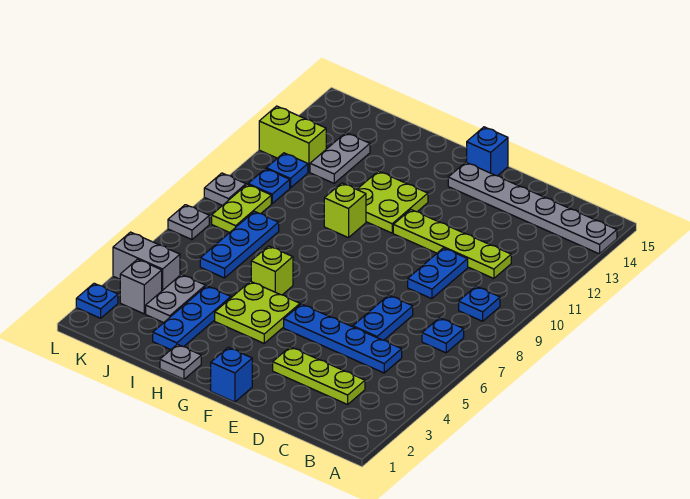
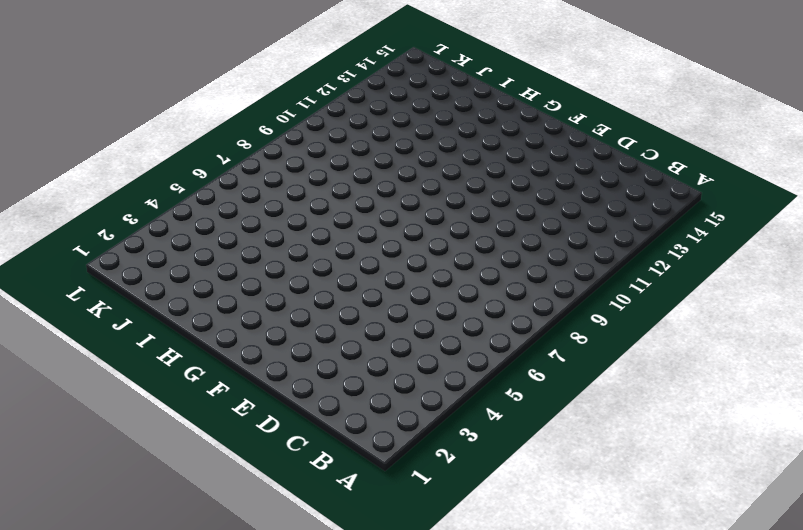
none -> grey plate A14:F14 level 1
none -> blue plate B7 level 1
none -> blue plate B9 level 1

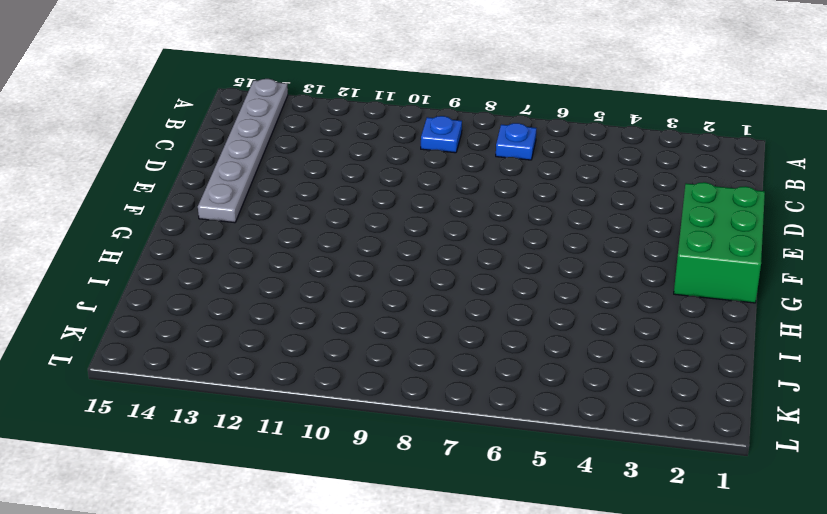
green brick E1:G2 level 1 -> blue brick F1 level 1
none -> lime plate C3:E3 level 1
none -> blue plate C5:F5 level 1
none -> lime plate C11:F11 level 1

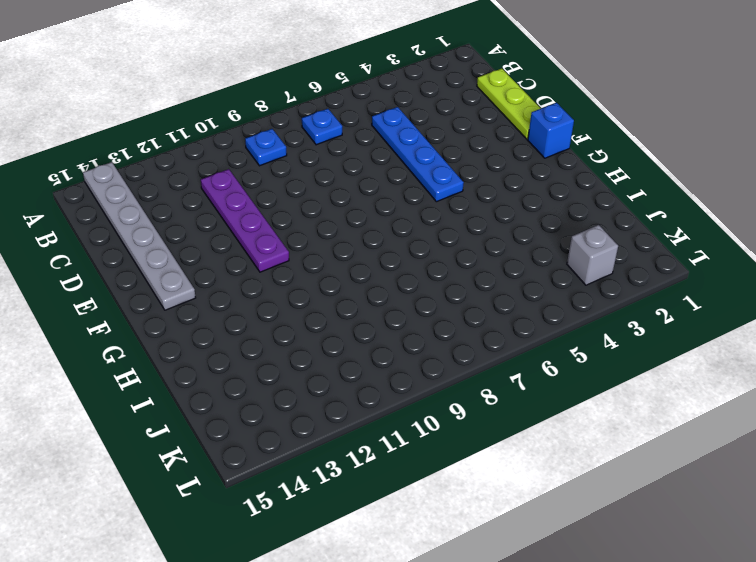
lime plate C1:E1 level 1 -> lime plate C3:E3 level 1
purple plate C11:F11 level 1 -> lime plate C11:F11 level 1
none -> blue plate D6:D7 level 1
none -> blue plate D9:D10 level 1
none -> blue brick F15 level 1

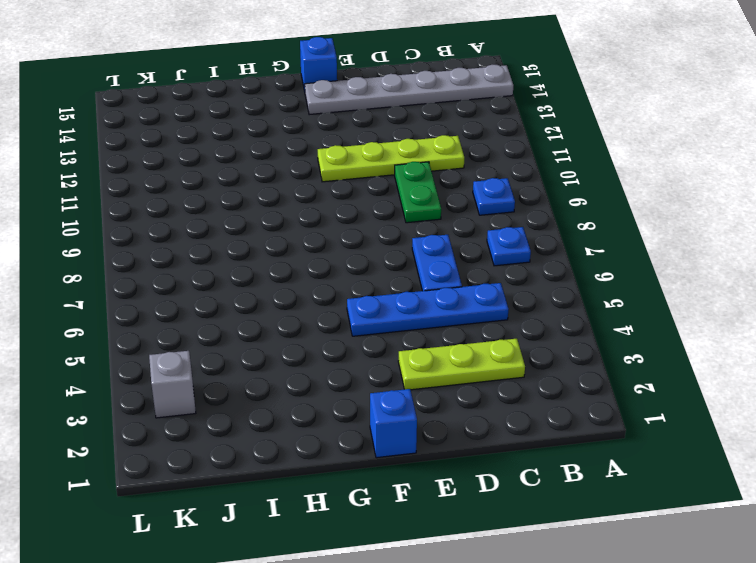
green plate D9:D10 level 1 -> blue plate D9:D10 level 1
none -> lime plate G4:H5 level 1
none -> lime plate G11:H12 level 1
none -> grey plate H1 level 1

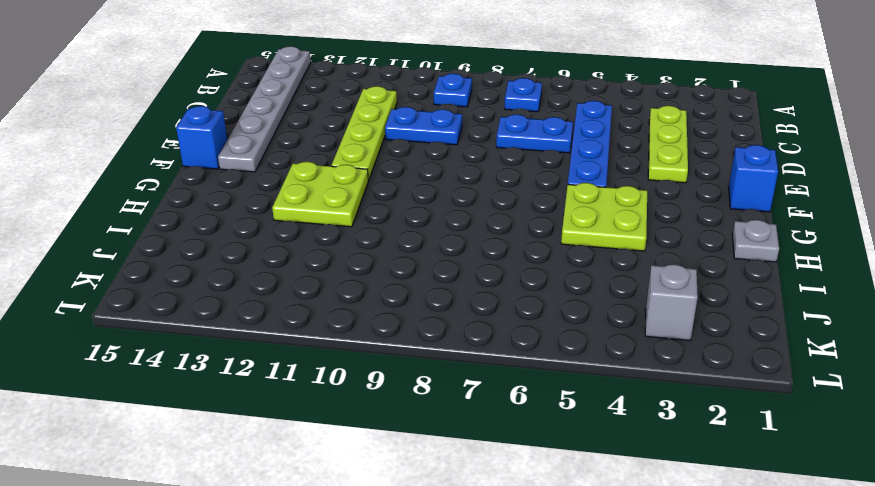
none -> lime brick H6 level 1
none -> lime brick H10 level 1
none -> blue plate I2:I4 level 1

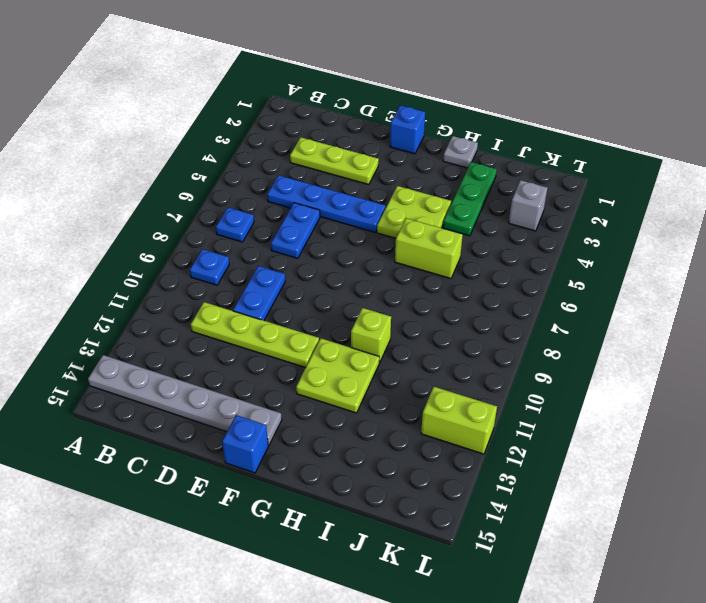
lime brick H6:I6 level 1 -> lime brick H6 level 1
green plate I2:I4 level 1 -> blue plate I2:I4 level 1
none -> grey plate J3:J4 level 1
none -> blue plate J6:J8 level 1
none -> grey plate J12:J13 level 1

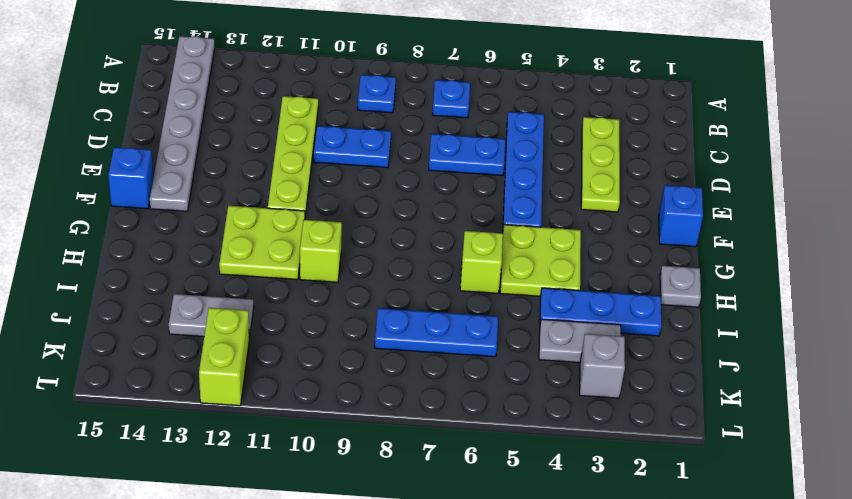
none -> grey brick K4:L4 level 1
none -> lime plate K8:K9 level 1
none -> blue plate K10 level 1

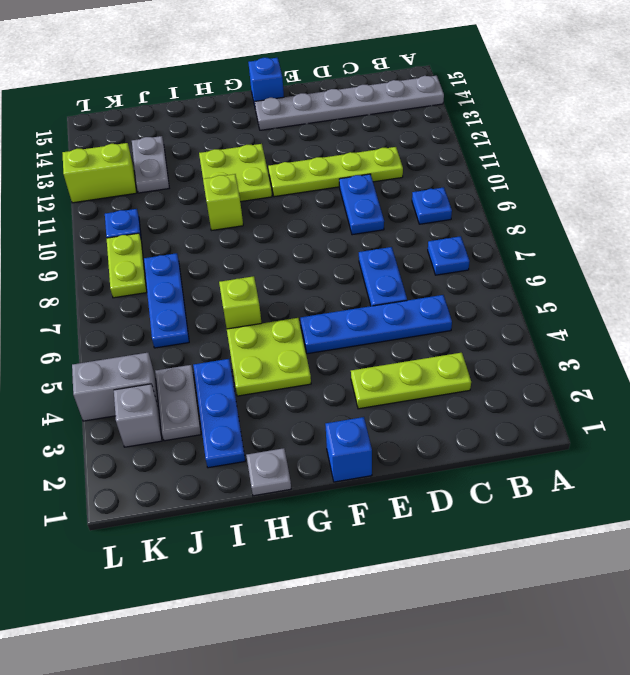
none -> blue plate K11 level 1
none -> blue plate L2 level 1
none -> grey plate L7 level 1

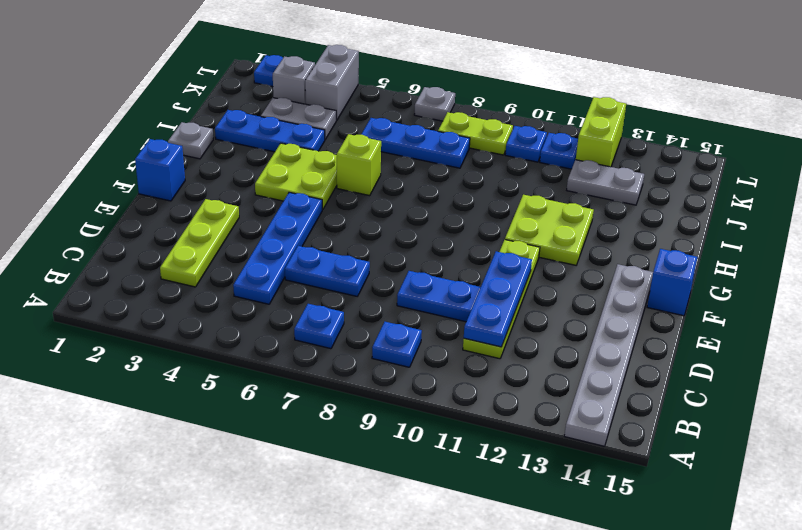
blue plate C11:E11 level 2 -> none
none -> lime brick H10 level 1
none -> grey plate L9 level 1

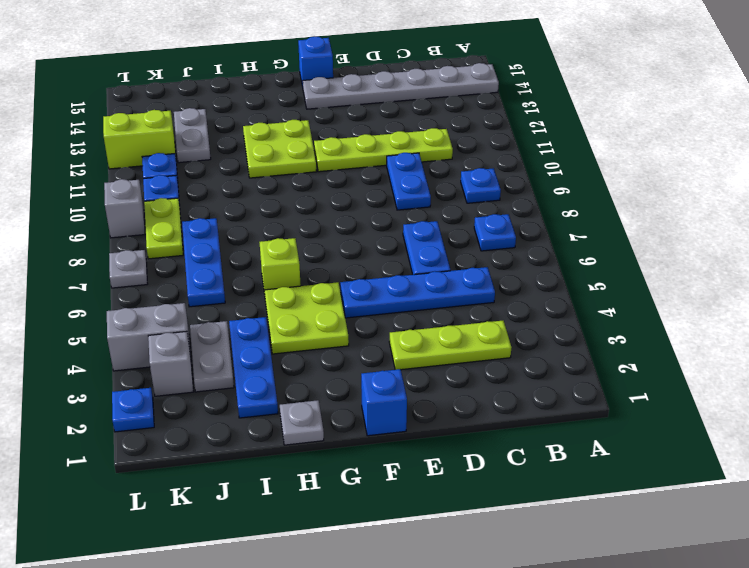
grey brick L9 level 1 -> grey plate L9 level 1
none -> lime brick H10 level 1

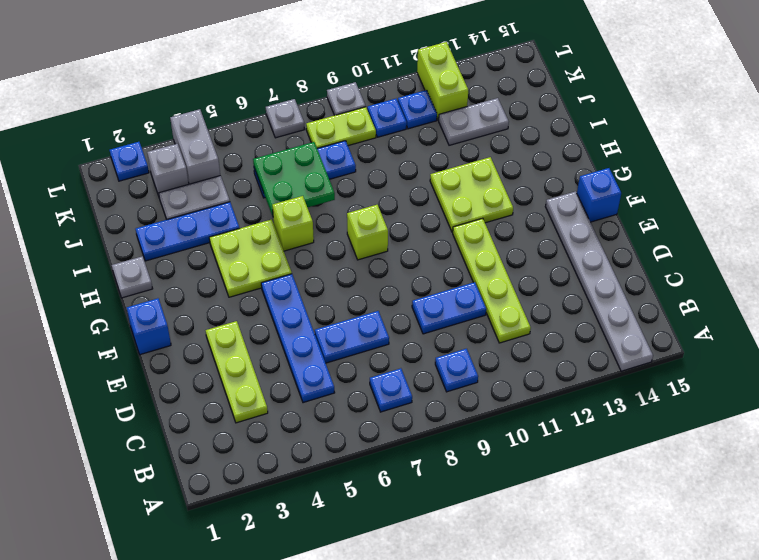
lime brick G8 level 1 -> lime brick H10 level 1
green plate I6:J7 level 2 -> none

